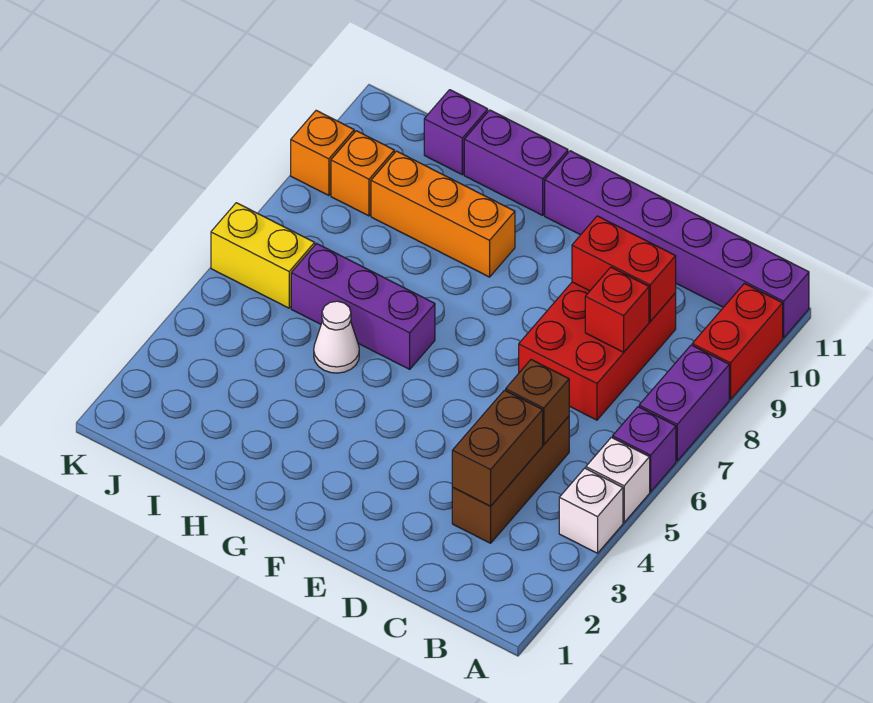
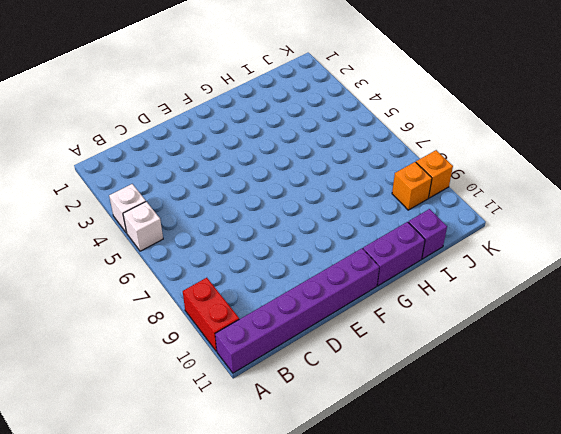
none -> purple brick A6 level 1
none -> purple brick A7:A8 level 1
none -> brown brick C3:C5 level 1

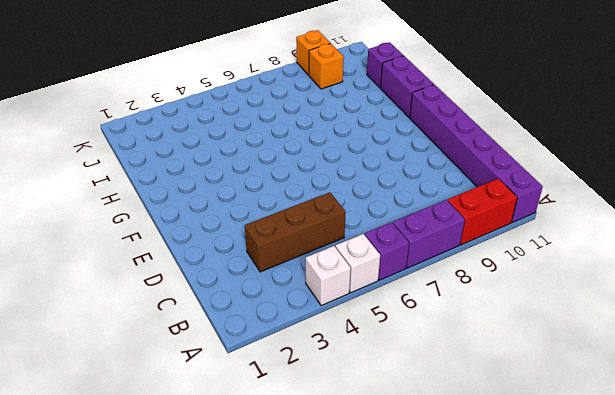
none -> red brick C7:D9 level 1
none -> purple brick G6:I6 level 1
none -> orange brick G9:I9 level 1

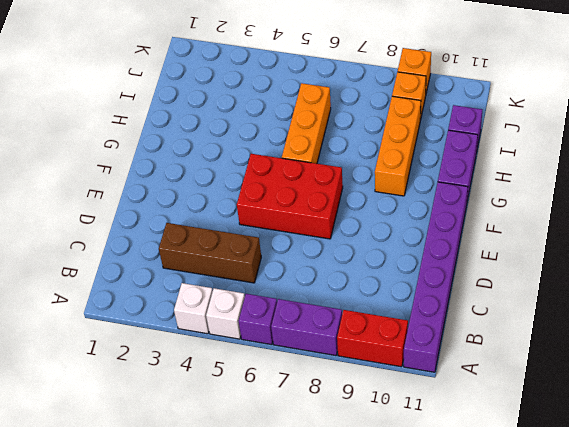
red brick E5:F7 level 1 -> red brick C7:D9 level 1
orange brick G6:I6 level 1 -> purple brick G6:I6 level 1
none -> white cone H5 level 1
none -> yellow brick J6:K6 level 1
none -> brown brick C3:C4 level 2

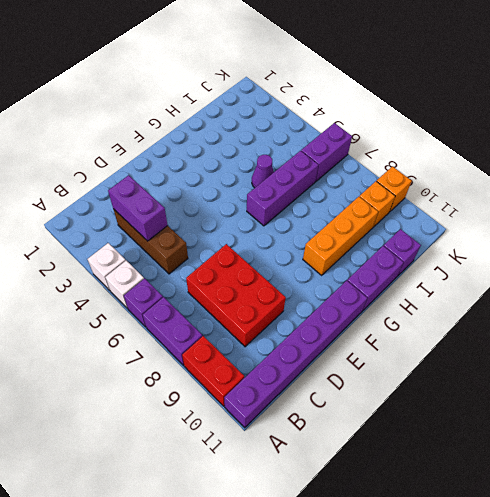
purple brick C3:C4 level 2 -> brown brick C3:C4 level 2
purple cone H5 level 1 -> white cone H5 level 1
purple brick J6:K6 level 1 -> yellow brick J6:K6 level 1
none -> brown brick C5 level 2
none -> red brick C8 level 2
none -> red brick C9:D9 level 2

